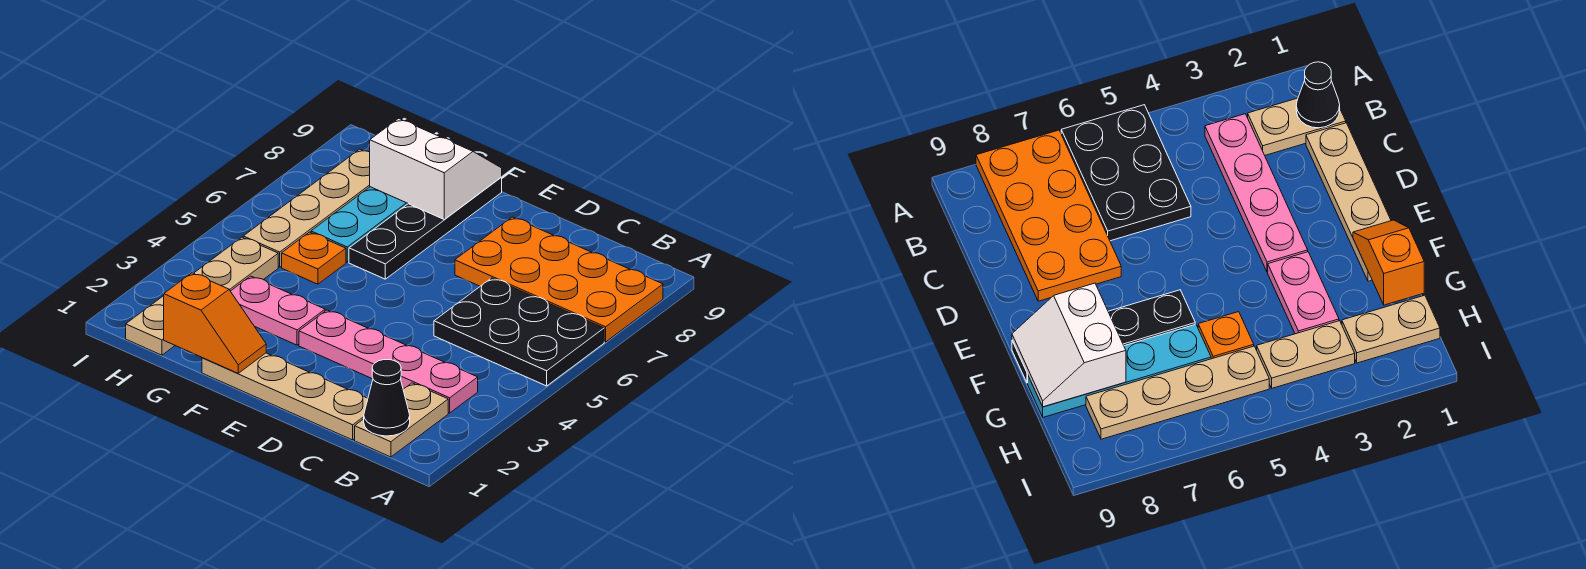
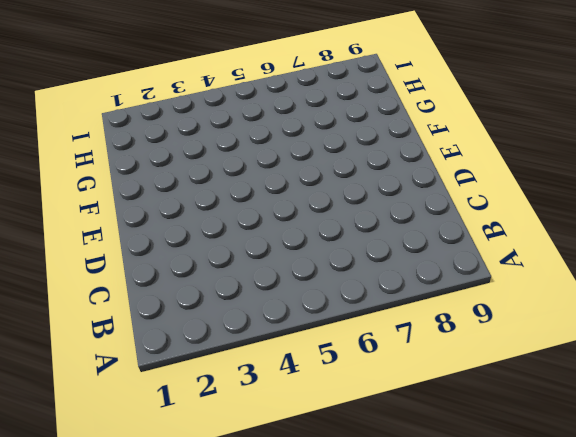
none -> black plate A5:C6 level 1
none -> orange plate A7:D8 level 1
none -> tan plate B1:B2 level 1

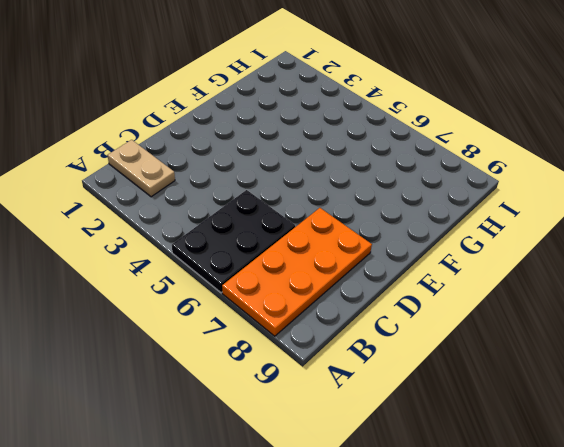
none -> pink plate B3:E3 level 1
none -> tan plate C1:F1 level 1
none -> pink plate F3:G3 level 1

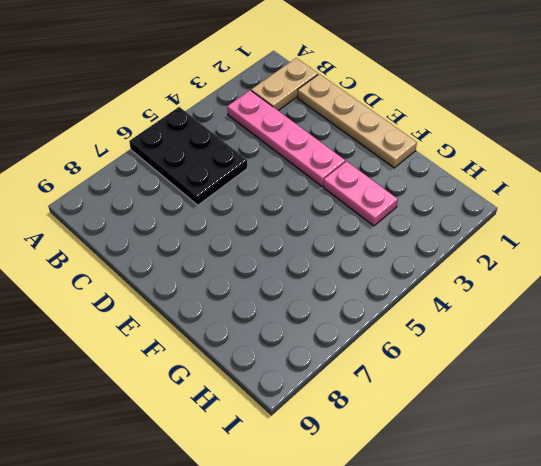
none -> orange plate A7:D8 level 1
none -> black plate F6:F9 level 1
none -> orange plate G5 level 1

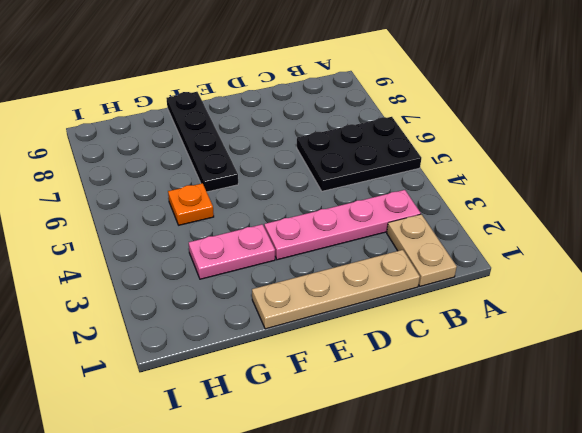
none -> orange plate A7:D8 level 1
none -> cyan plate G6:G9 level 1
none -> tan plate H1:H2 level 1

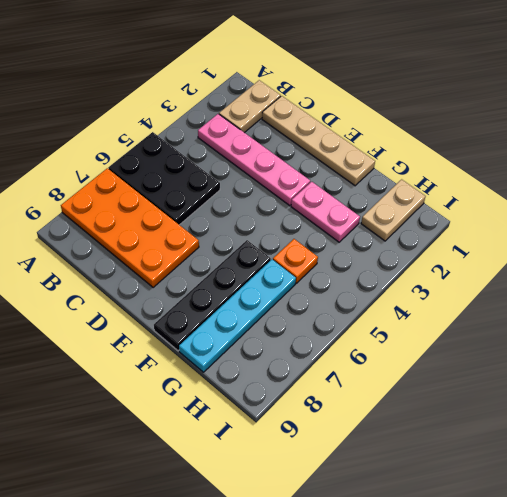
none -> tan plate H3:H4 level 1
none -> tan plate H5:H8 level 1
none -> black cone B1 level 2

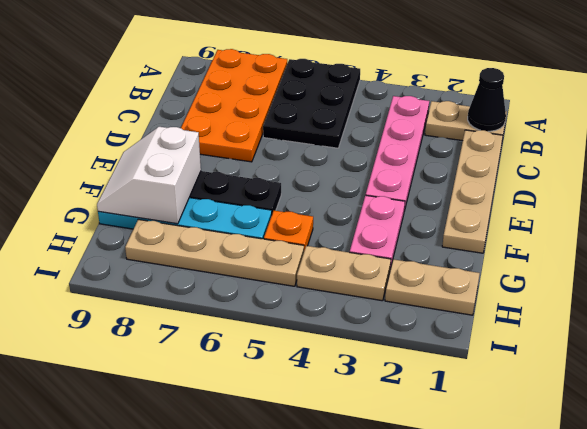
none -> orange slope F1:G1 level 2 top G

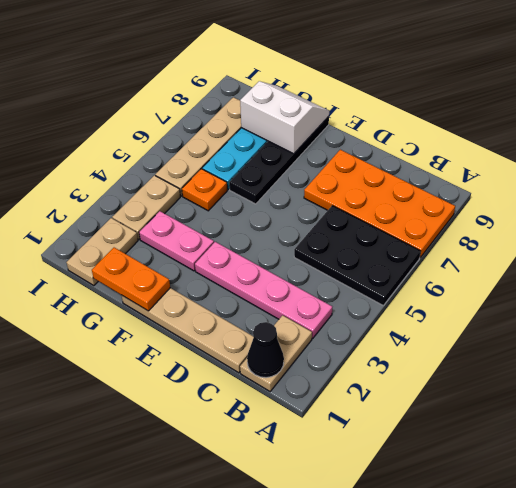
orange plate F1:G1 level 2 -> orange slope F1:G1 level 2 top G

